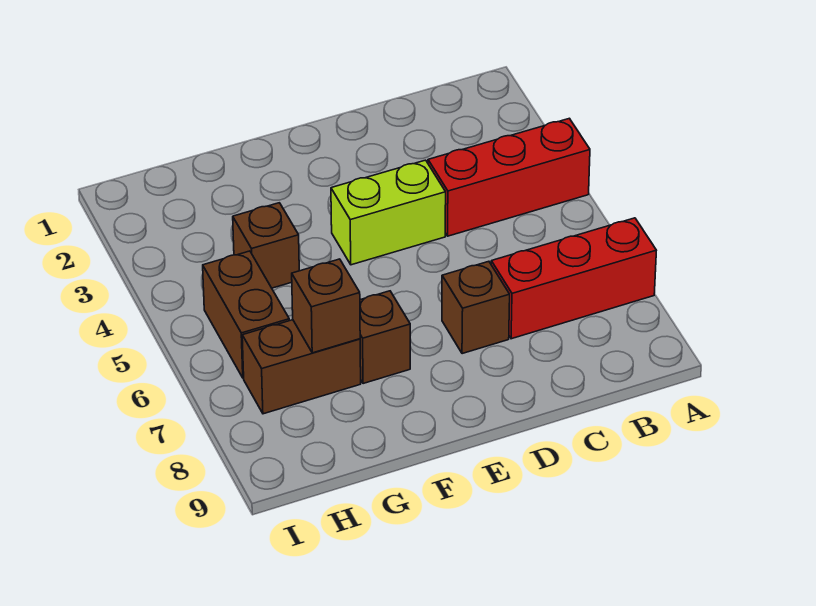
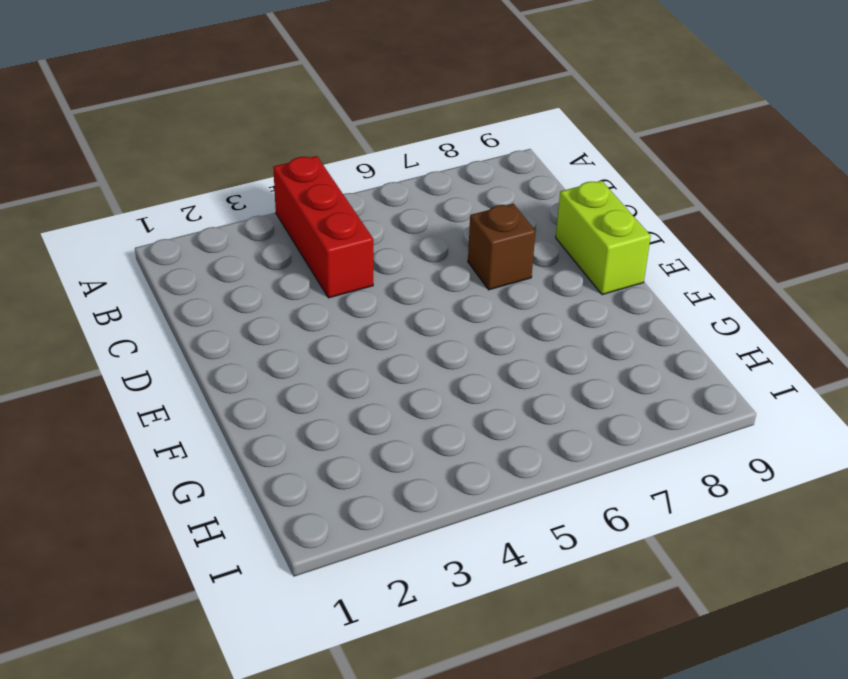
lime brick D9:E9 level 1 -> lime brick D4:E4 level 1
none -> red brick A7:C7 level 1
none -> brown brick F7 level 1

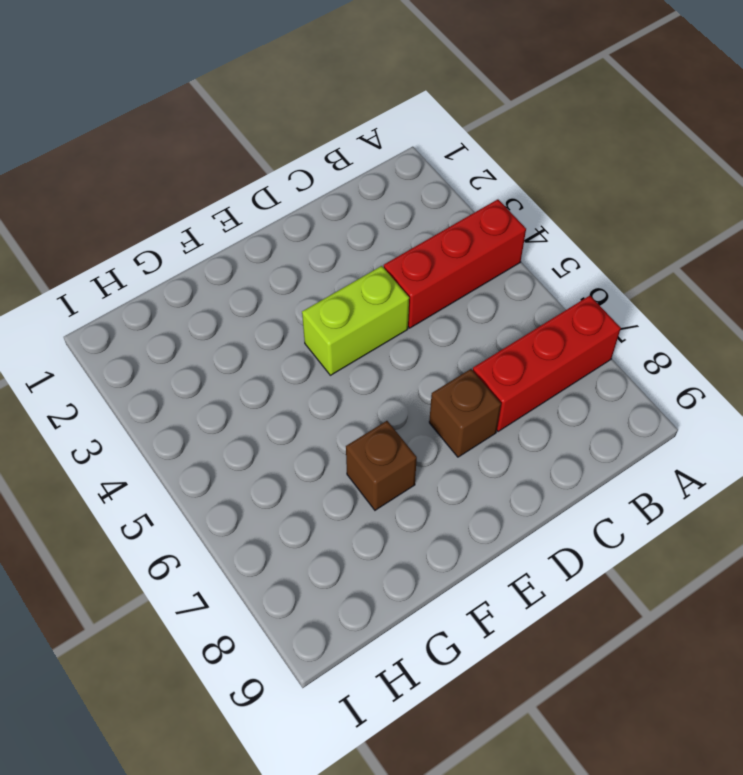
none -> brown brick G4 level 1
none -> brown brick G7:H7 level 1

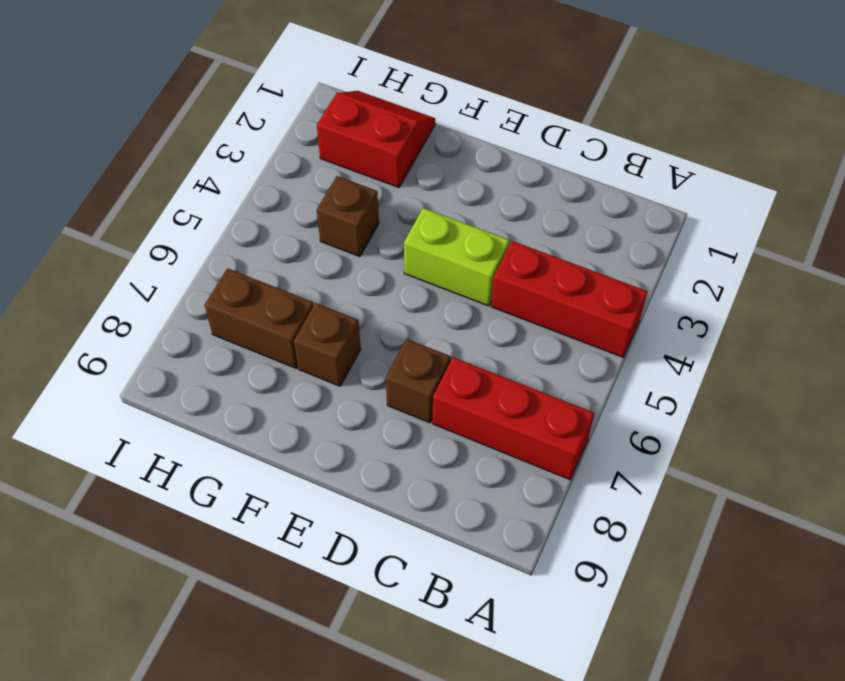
red slope G1:H2 level 1 top 2 -> none
none -> brown brick H5:H6 level 1
none -> brown brick G7 level 2

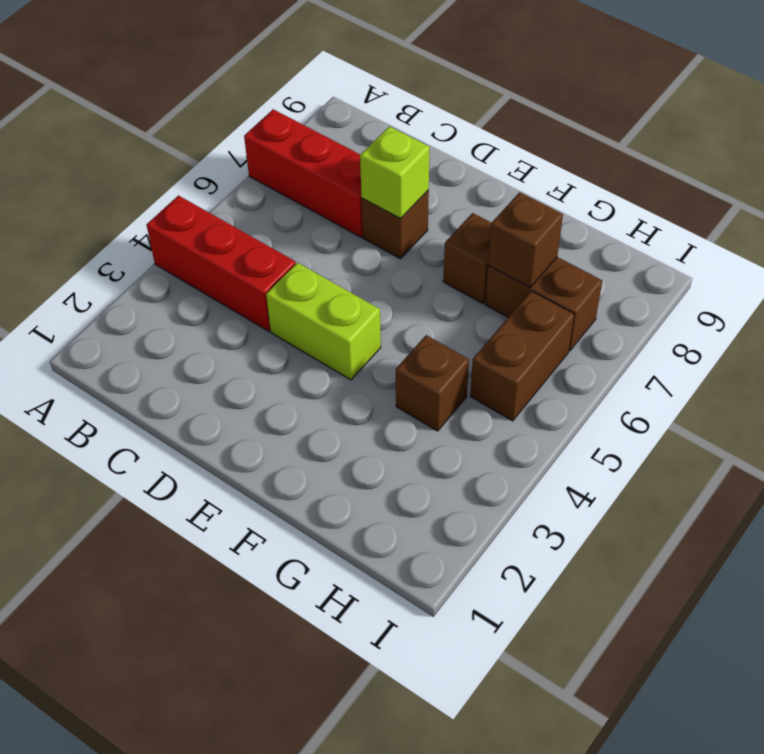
lime brick D7 level 2 -> none

